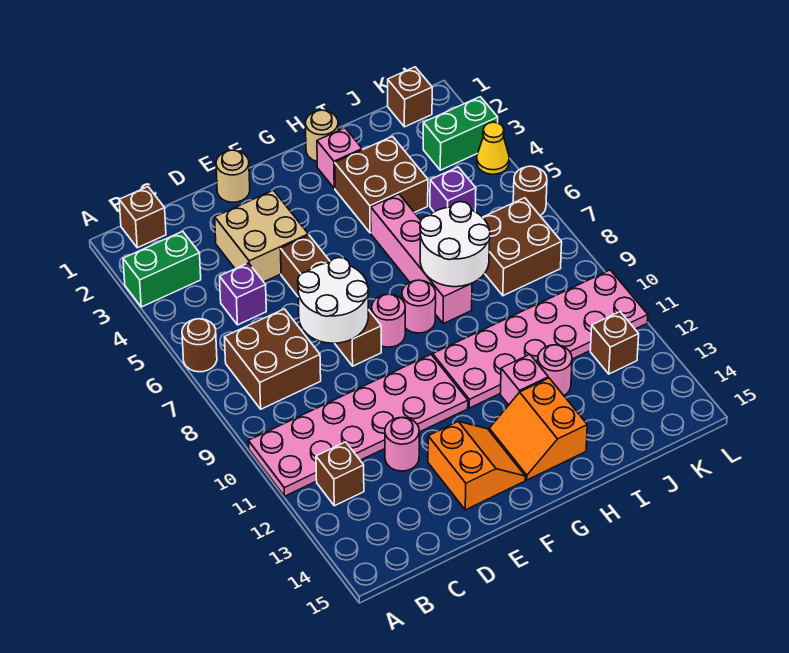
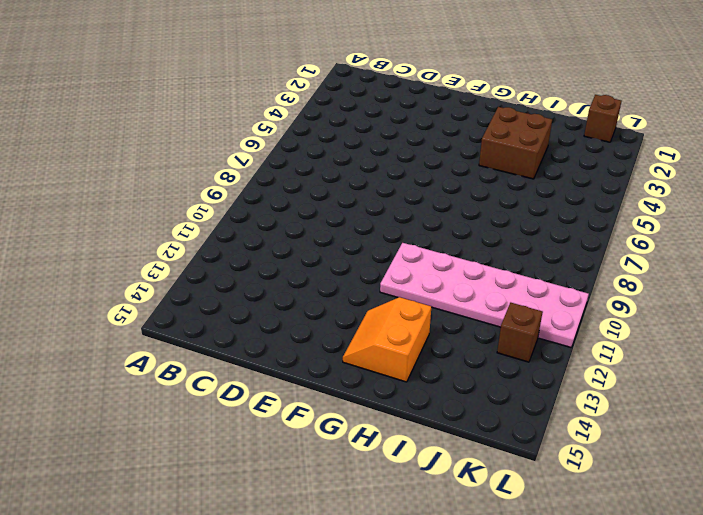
none -> green brick A3:B3 level 1
none -> brown round brick A6 level 1
none -> pink plate A10:F11 level 1
none -> brown brick B1 level 1

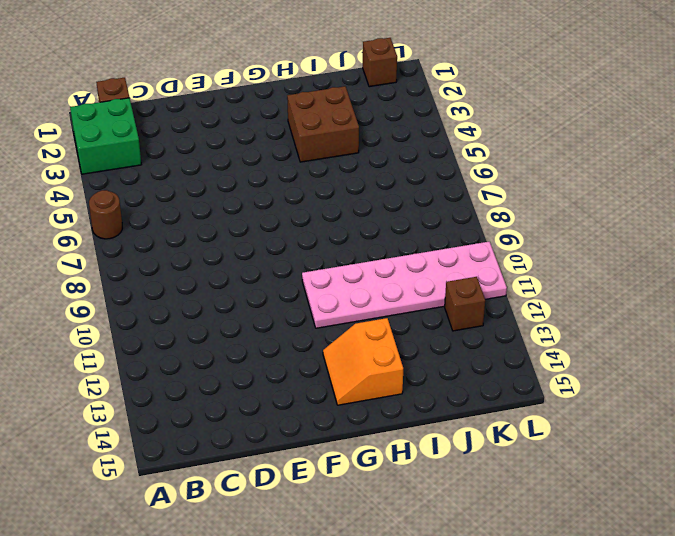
green brick A2:B3 level 1 -> green brick A3:B3 level 1
none -> pink plate A10:F11 level 1
none -> brown brick B7:C8 level 1
none -> brown brick B12 level 1
none -> purple brick C5 level 1

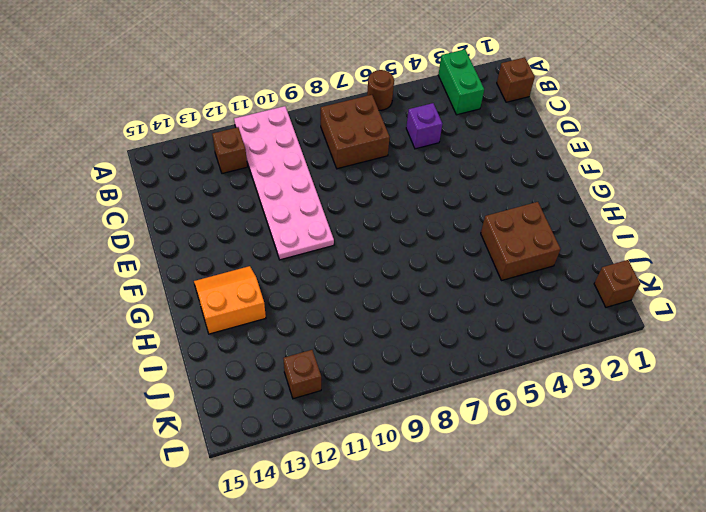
none -> tan brick D3:E4 level 1
none -> pink round brick D12 level 1
none -> tan round brick E1 level 1
none -> brown brick E5:E8 level 1

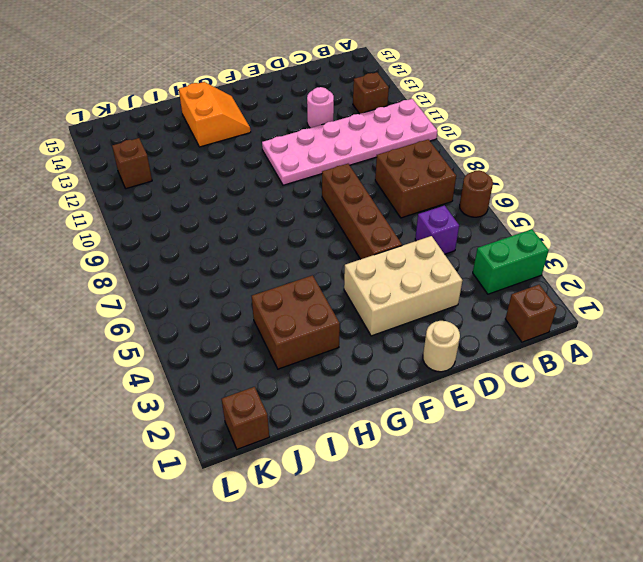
tan brick D3:F4 level 1 -> tan brick D3:E4 level 1
none -> orange slope E13:F14 level 1 top E
none -> pink round brick F8 level 1
none -> pink round brick G8 level 1
none -> pink plate G10:L11 level 1

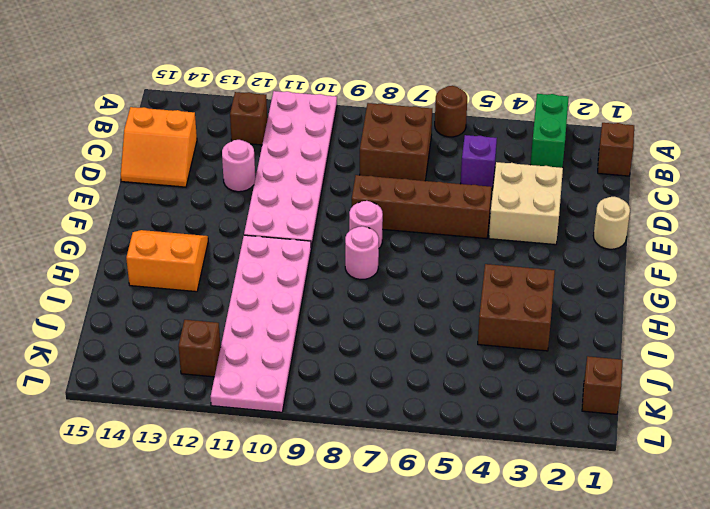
orange slope C14:D15 level 1 top C -> orange slope E13:F14 level 1 top E
none -> tan round brick H1 level 1
none -> pink brick H2 level 1
none -> pink brick H5:H8 level 1
none -> pink brick H12 level 1

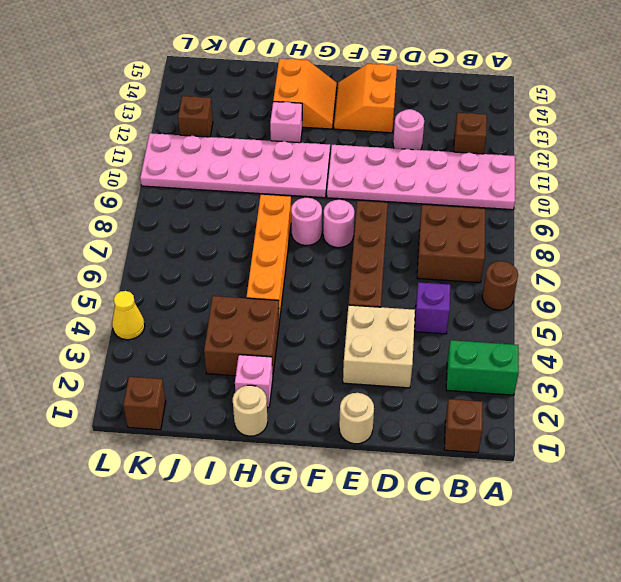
orange brick H5:H8 level 1 -> pink brick H5:H8 level 1
none -> pink round brick I12 level 1
none -> purple brick J5 level 1
none -> brown brick J7:K8 level 1
none -> green brick K3:L3 level 1

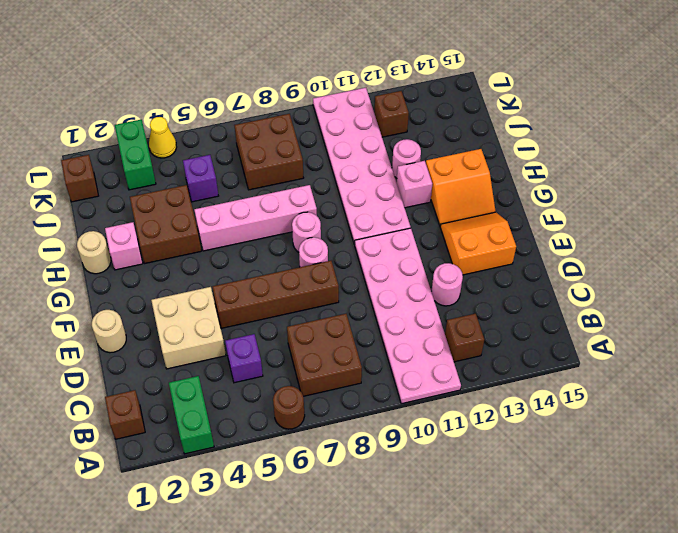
none -> brown round brick L6 level 1
none -> white round brick D7:E8 level 2
none -> white round brick H7:I8 level 2

